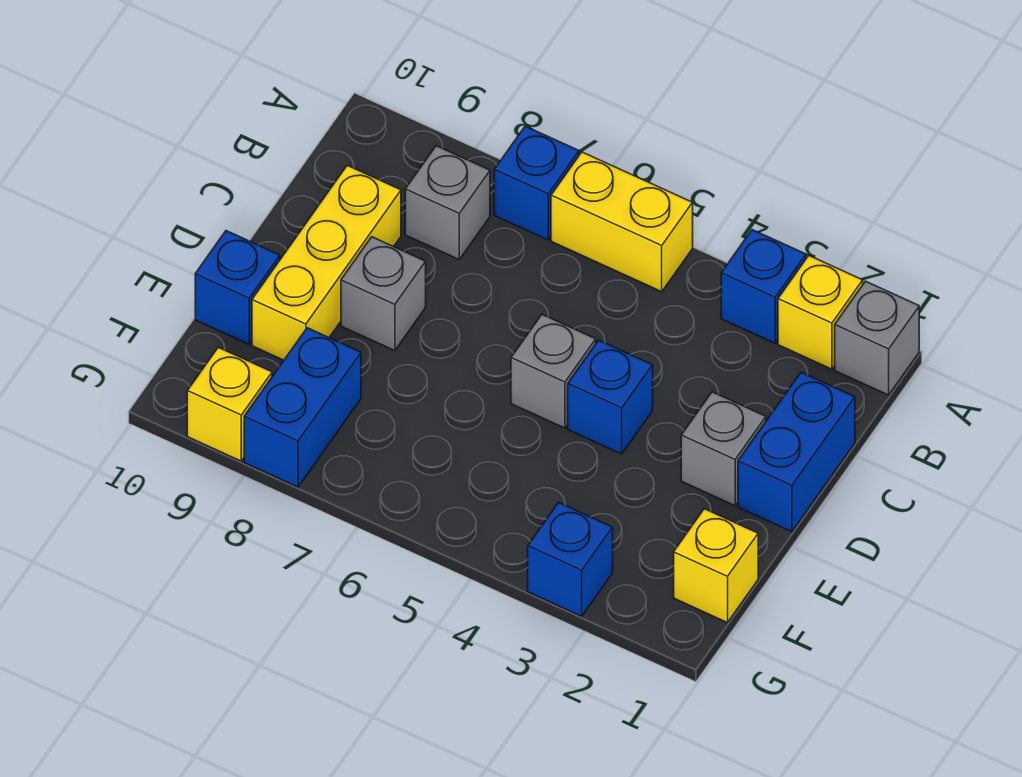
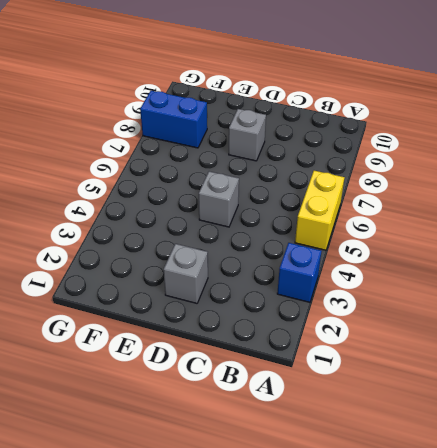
none -> grey brick A1 level 1
none -> yellow brick A2 level 1
none -> blue brick A7 level 1

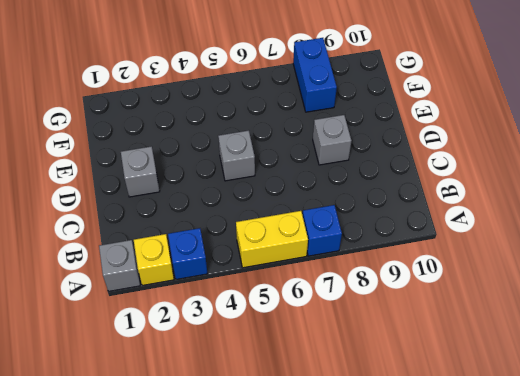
none -> grey brick B8 level 1
none -> blue brick C1:D1 level 1
none -> yellow brick C9:E9 level 1

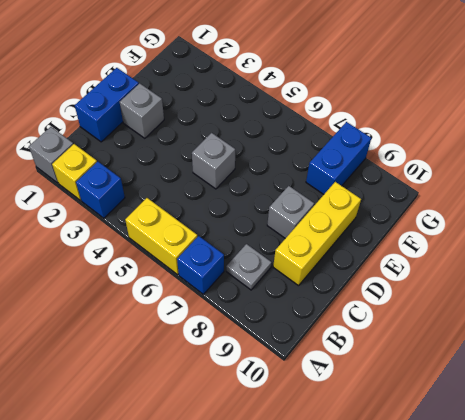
grey plate B8 level 1 -> grey brick B8 level 1
none -> blue brick D4 level 1
none -> blue brick E10 level 1
none -> yellow brick F1 level 1

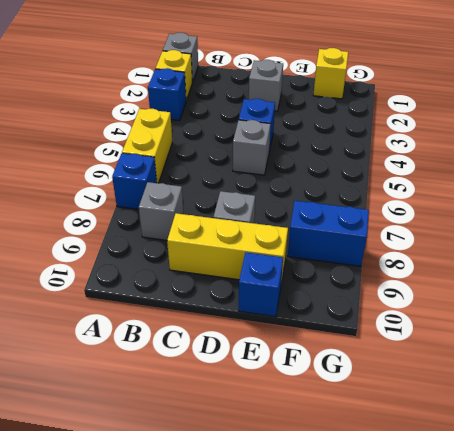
none -> blue brick C1:D1 level 1
none -> blue brick G3 level 1
none -> yellow brick G9 level 1

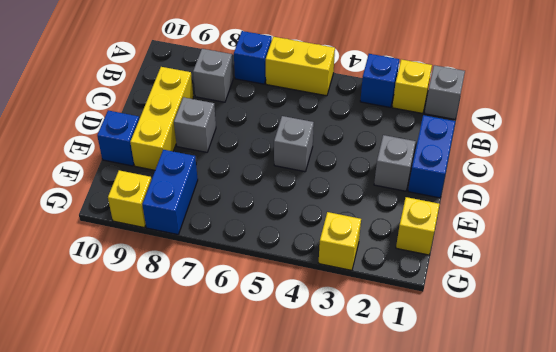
yellow brick G3 level 1 -> blue brick G3 level 1
none -> blue brick D4 level 1

